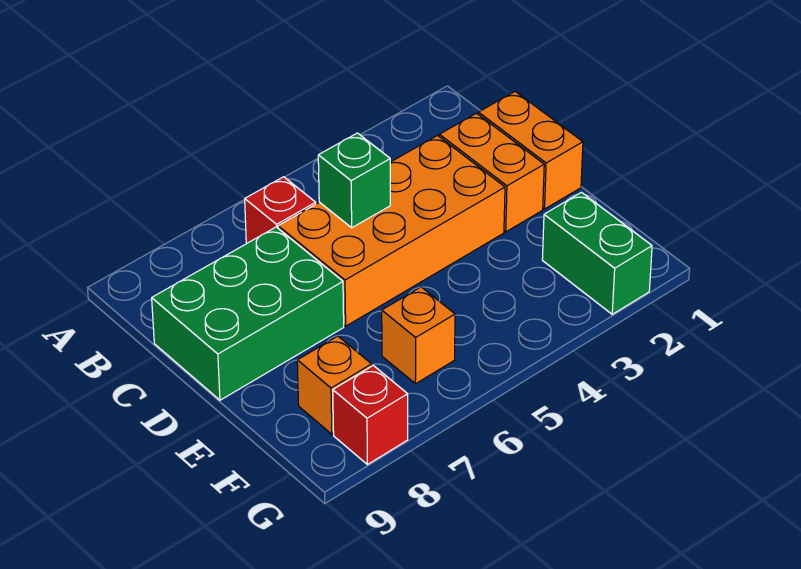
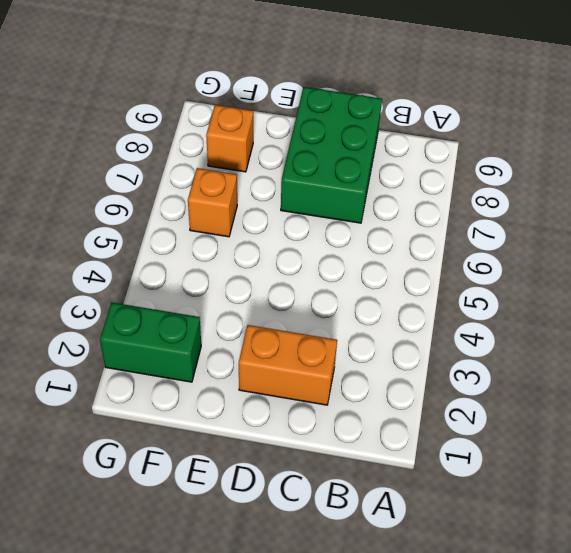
none -> red brick B6 level 1
none -> orange brick C1:D1 level 1

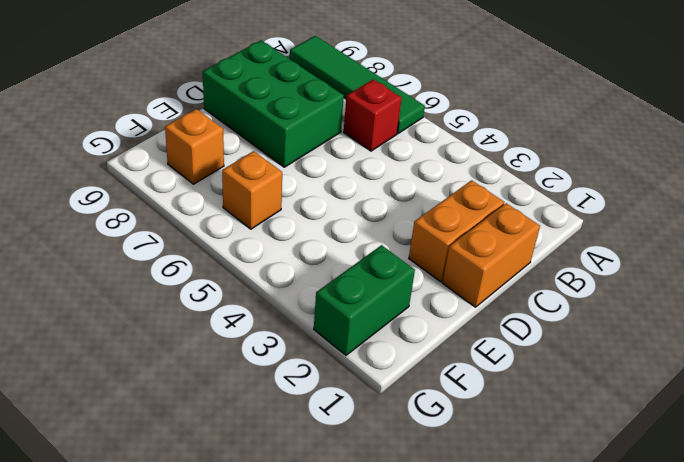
green tile A6:A9 level 1 -> none
none -> orange brick C3:D6 level 1
none -> red brick G8 level 1

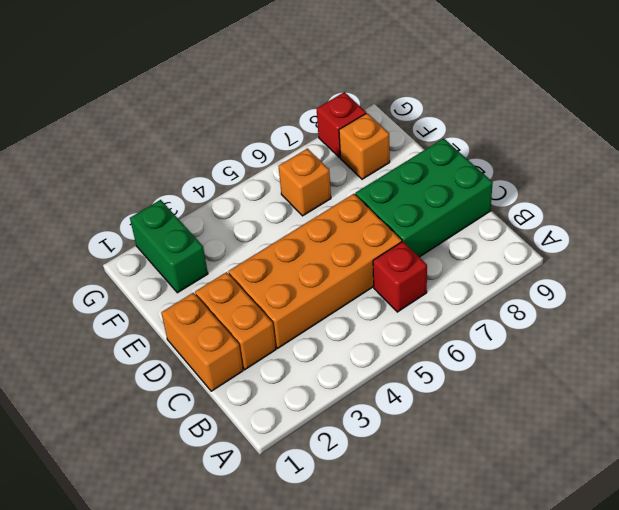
none -> green brick C5 level 2

